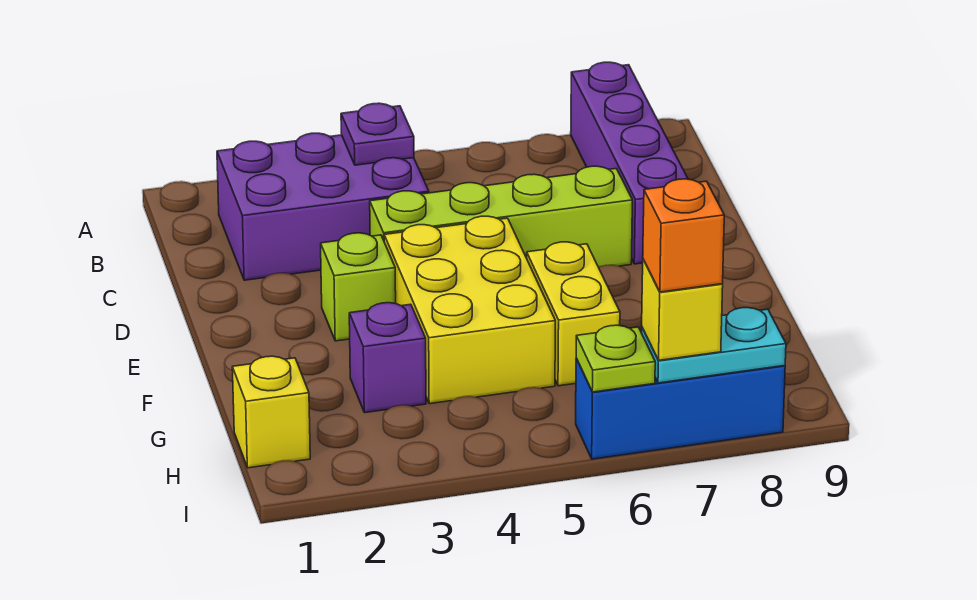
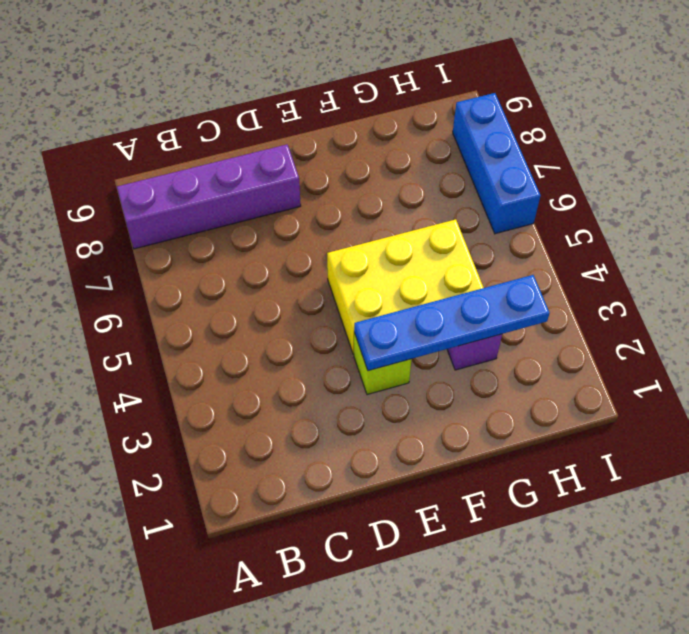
blue plate E3:H3 level 2 -> none
none -> purple brick B2:C4 level 1
none -> lime brick D4:D7 level 1
none -> yellow brick F6:G6 level 1

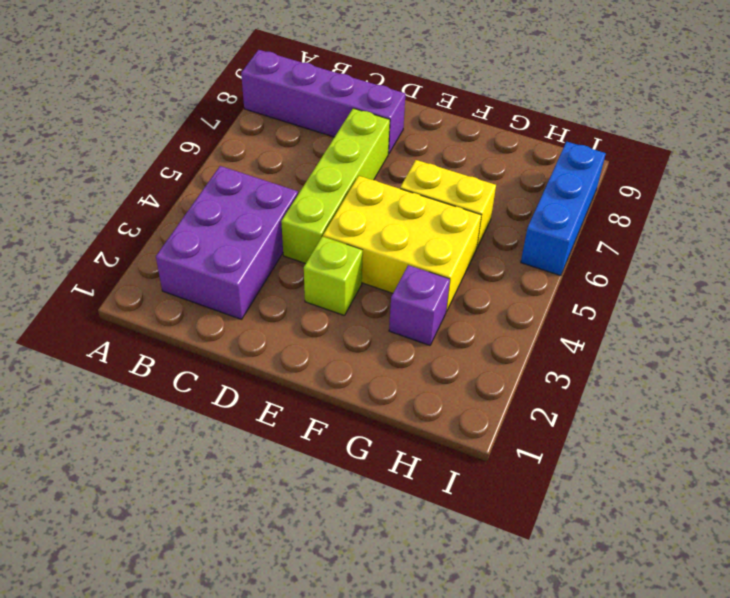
none -> yellow brick H1 level 1
none -> purple plate B4 level 2
none -> lime plate I6 level 2

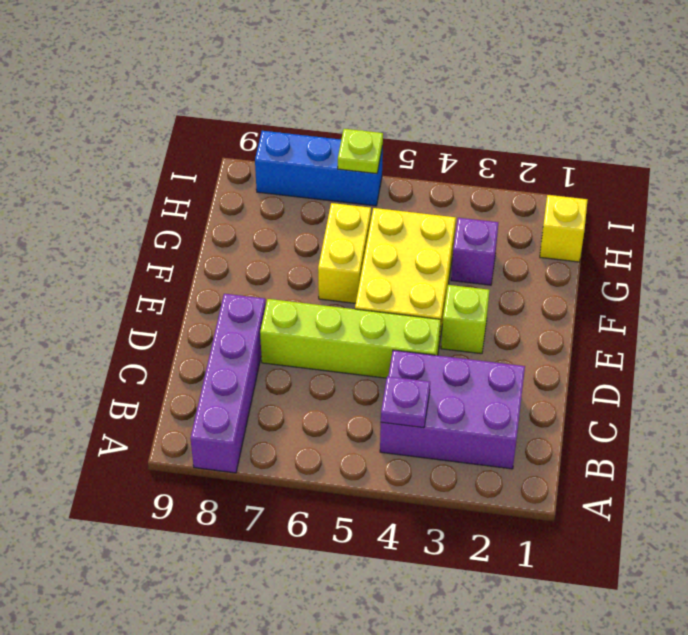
none -> cyan plate I7:I8 level 2
none -> yellow brick I7 level 3
none -> orange brick I7 level 4

